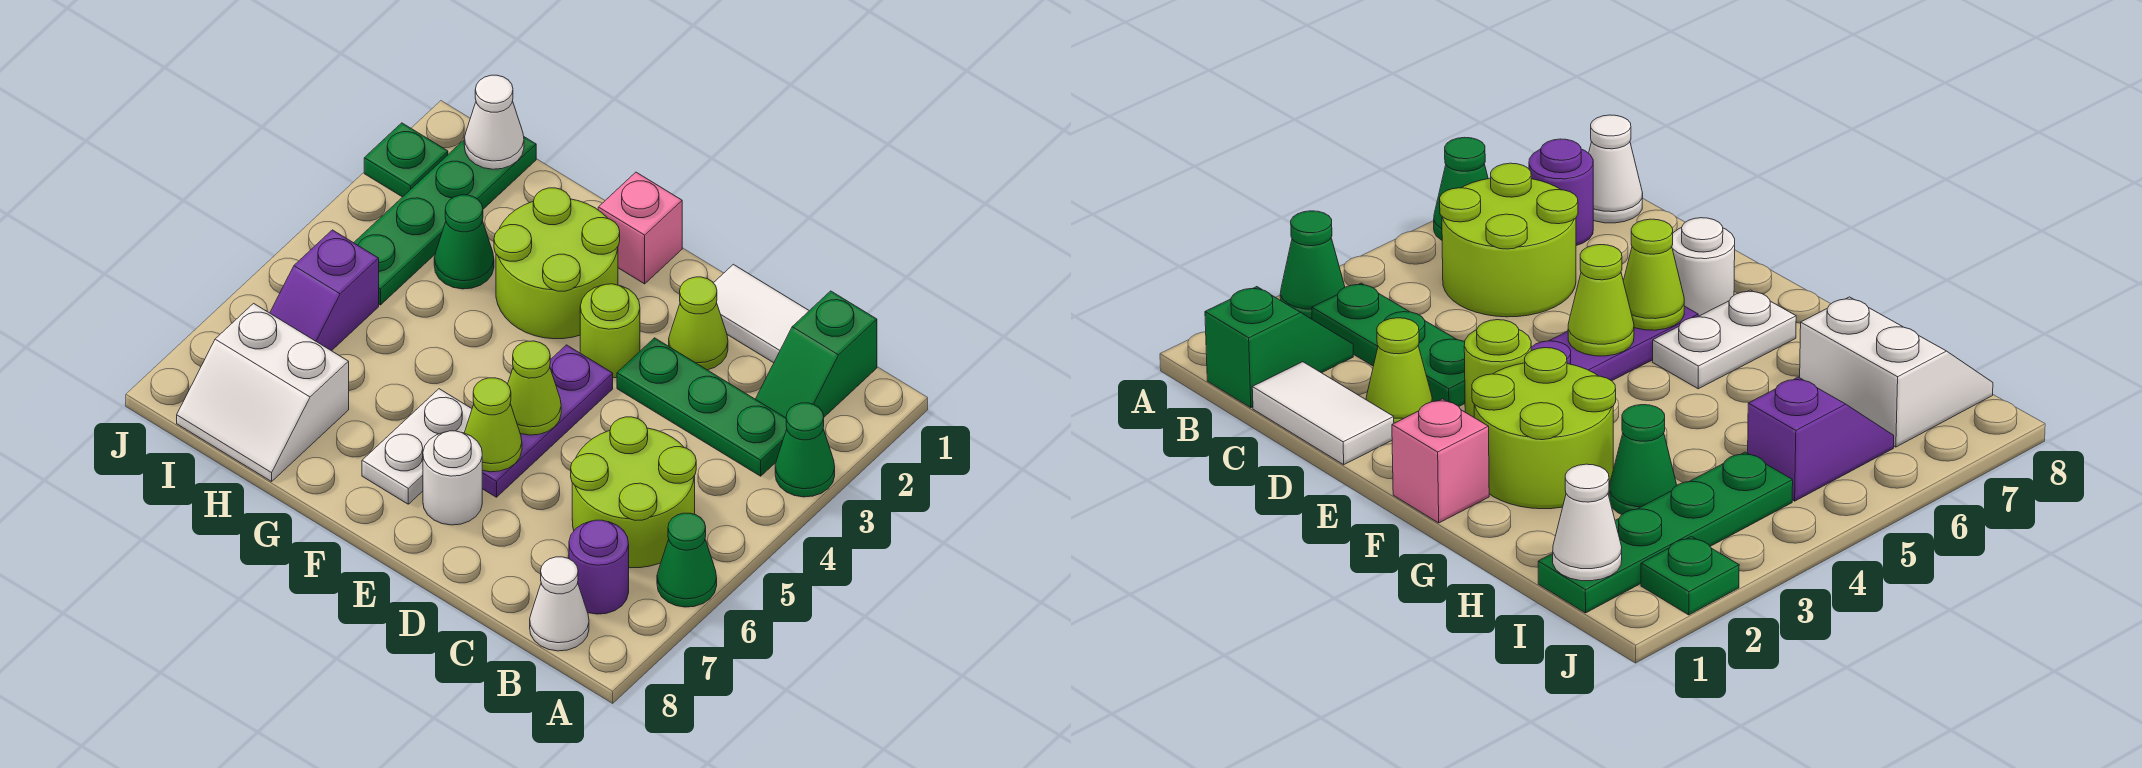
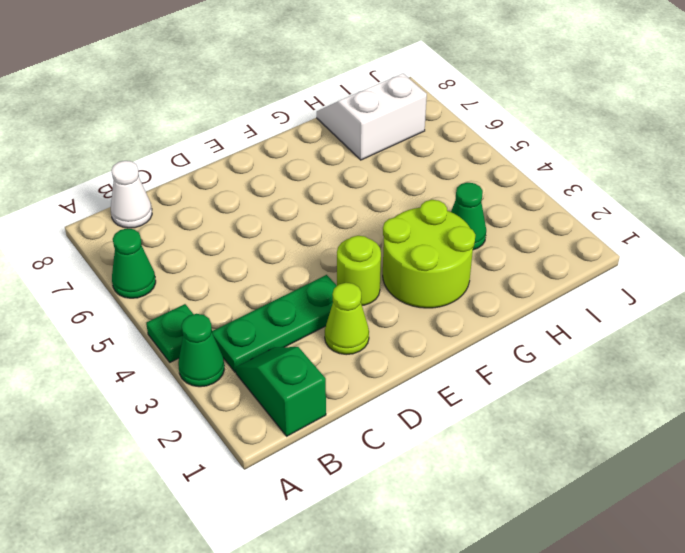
green plate A4 level 1 -> green plate J2 level 1
none -> lime round brick B5:C6 level 1
none -> purple round brick B7 level 1
none -> white tile C1:D1 level 1

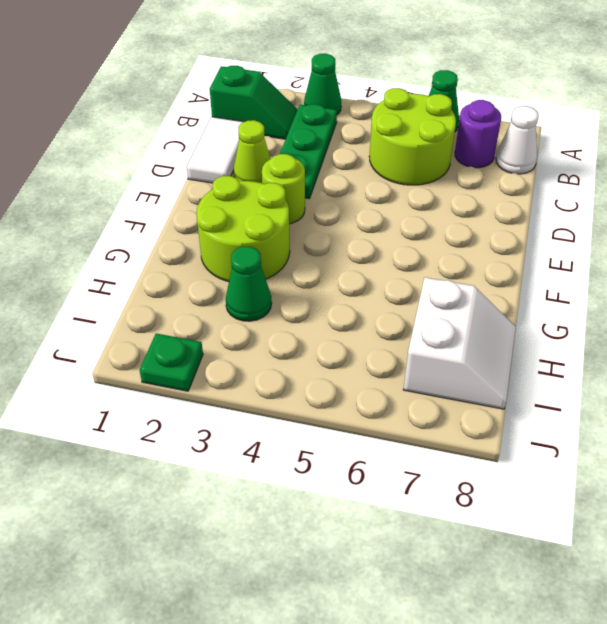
none -> purple plate E4:E6 level 1
none -> white round brick E7 level 1
none -> pink brick F1 level 1

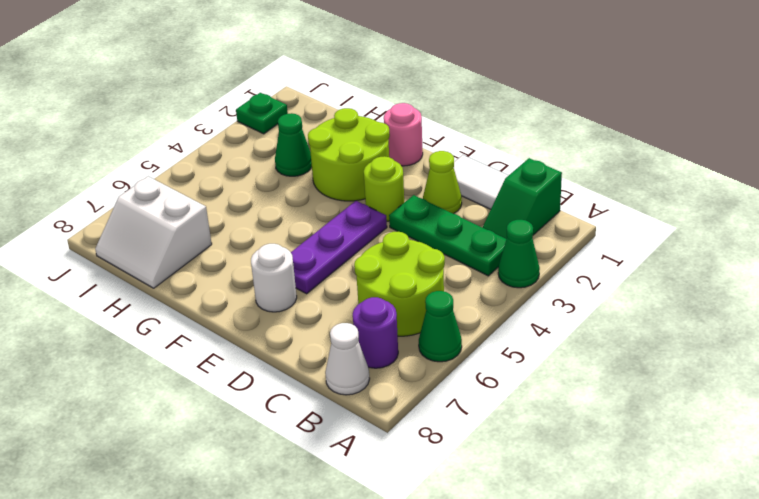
pink round brick F1 level 1 -> pink brick F1 level 1
none -> white plate F6:F7 level 1
none -> green plate I1:I4 level 1
none -> purple slope I5:I6 level 1 top 5

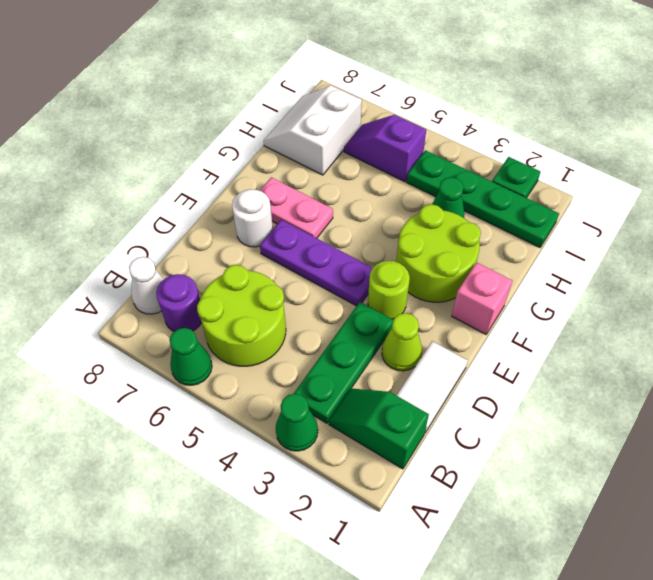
pink plate F6:F7 level 1 -> white plate F6:F7 level 1
none -> lime cone E5 level 2
none -> lime cone E6 level 2
none -> white cone I1 level 2

